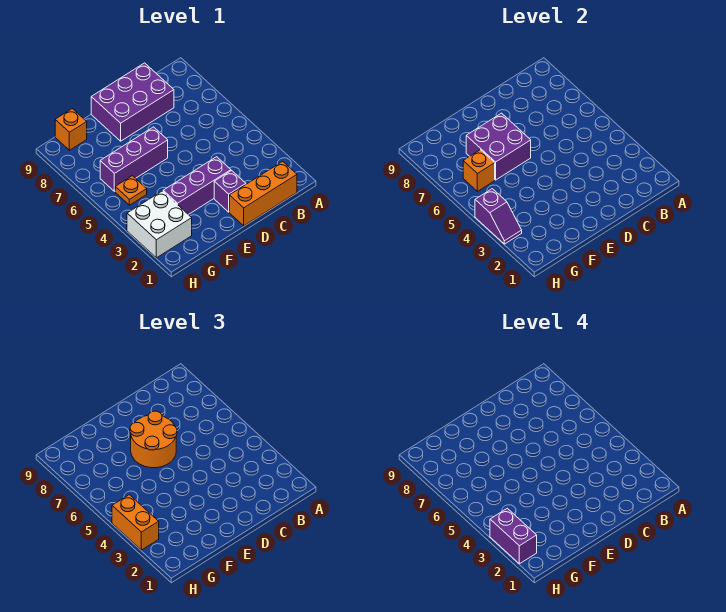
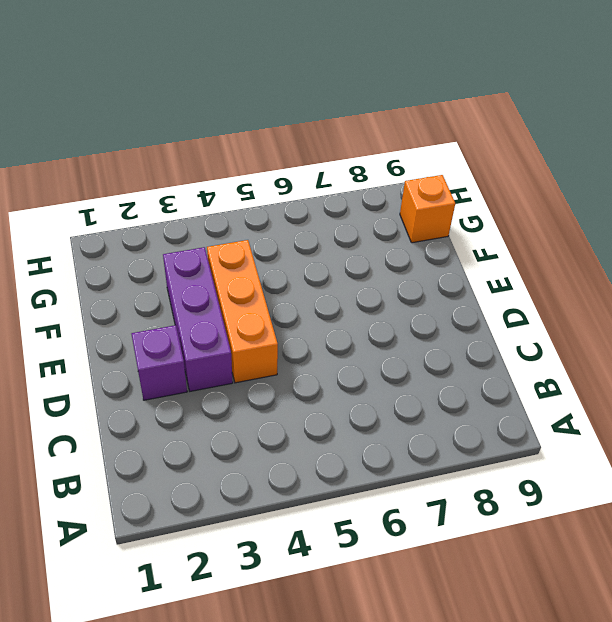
orange brick D4:F4 level 1 -> orange brick B1:D1 level 1
none -> purple brick C8:E9 level 1
none -> purple brick E6:G6 level 1
none -> white brick G2:H3 level 1

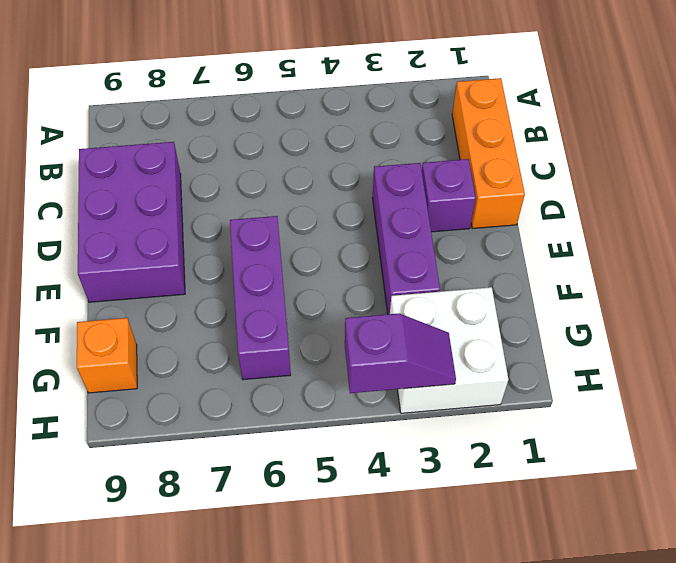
none -> orange plate G5 level 1
none -> purple brick E6:F7 level 2
none -> orange brick G6 level 2

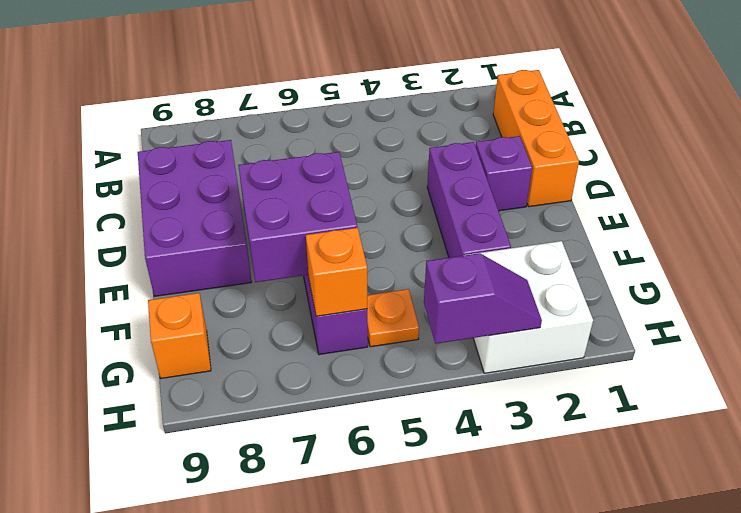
none -> orange round brick D6:E7 level 3
none -> orange brick H3:H4 level 3
none -> purple brick H2:H3 level 4

